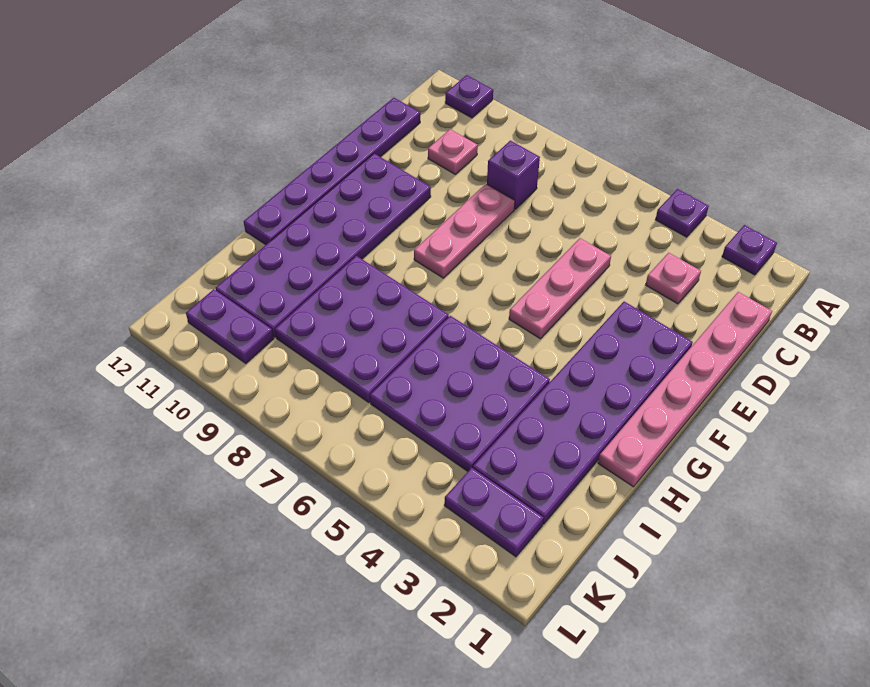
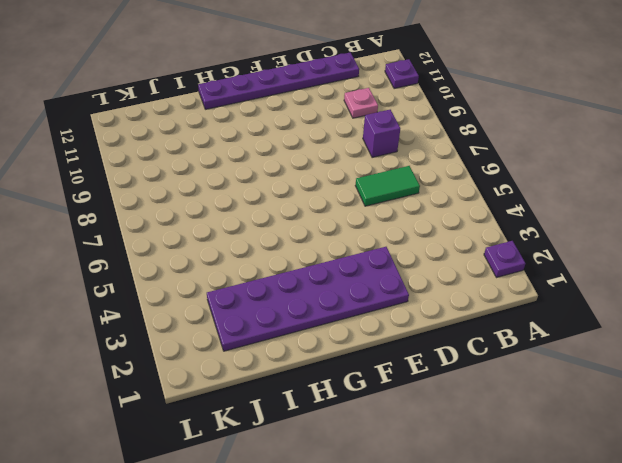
green tile C6:D6 level 1 -> none
none -> purple plate A4 level 1
none -> pink plate C1:H1 level 1
none -> pink plate C3 level 1

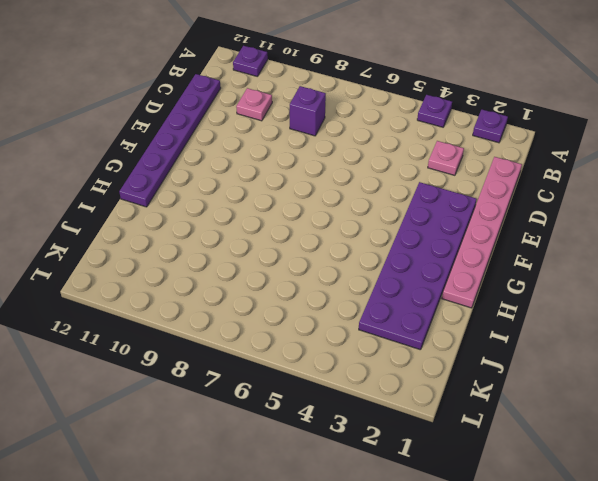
none -> pink plate D5:F5 level 1
none -> pink plate D8:F8 level 1
none -> purple plate E10:J11 level 1

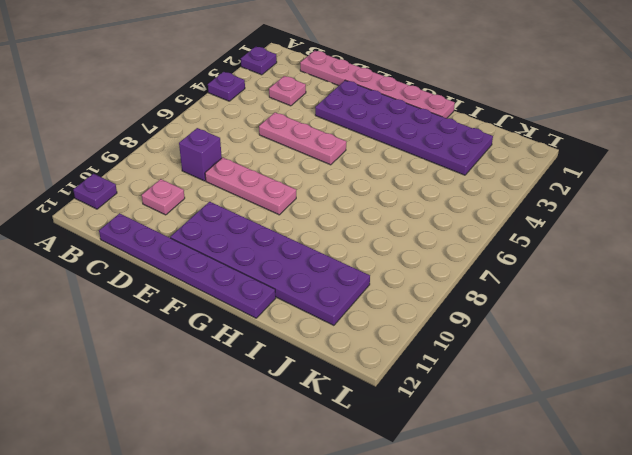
none -> purple plate H4:J6 level 1
none -> purple plate H7:J9 level 1
none -> purple plate K2:K3 level 1

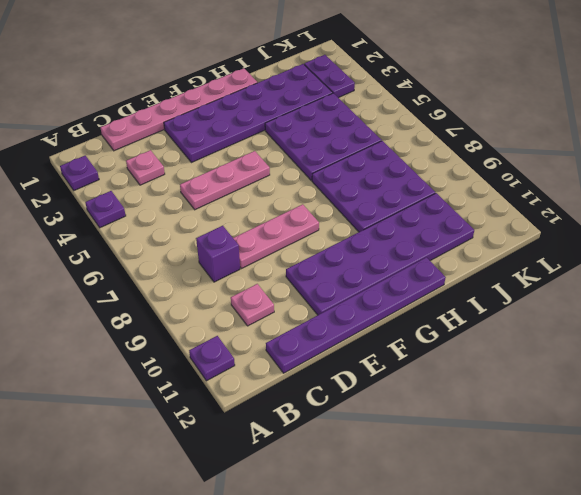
none -> purple plate K10:K11 level 1

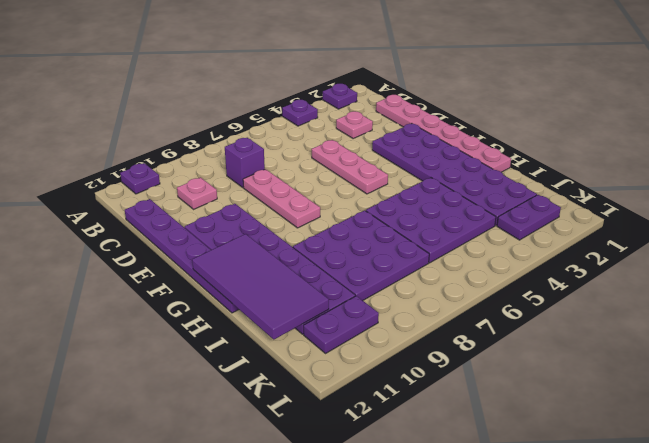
purple tile G11:J12 level 2 -> none

